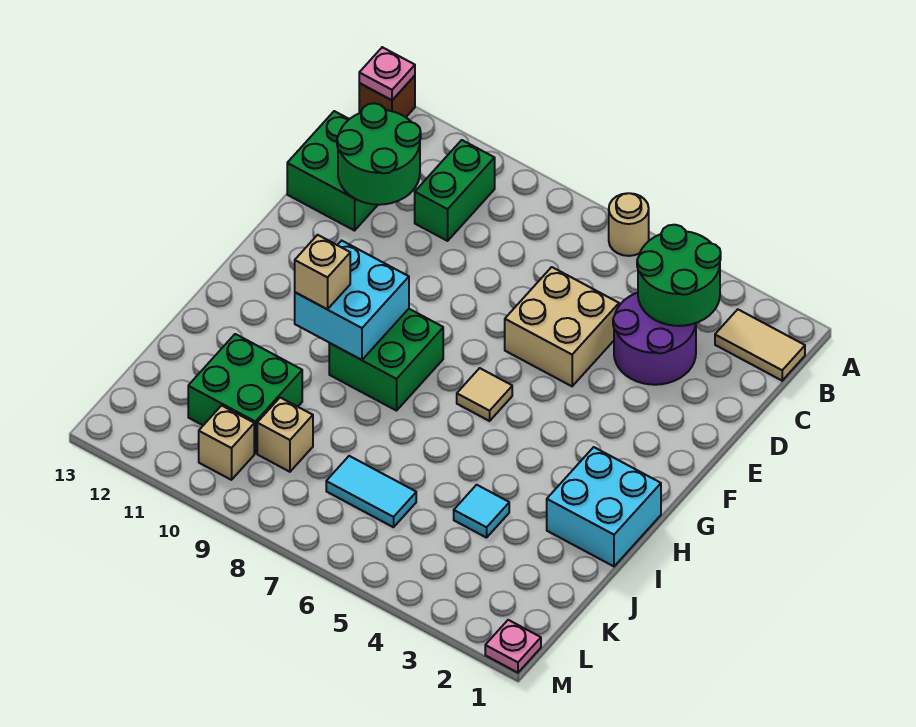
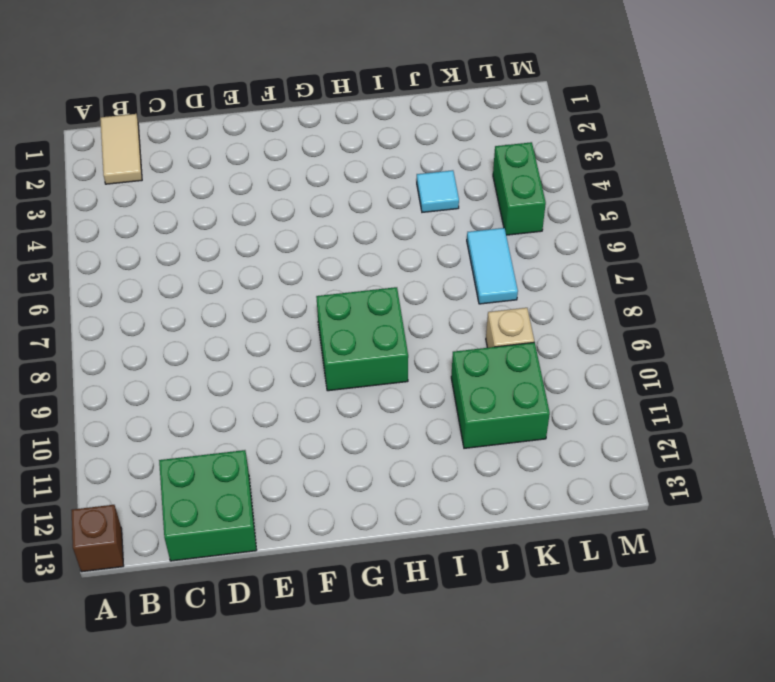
green brick L4:L5 level 1 -> green brick B10:C10 level 1
none -> tan round brick A6 level 1
none -> purple round brick C3:D4 level 1
none -> tan brick D5:E6 level 1

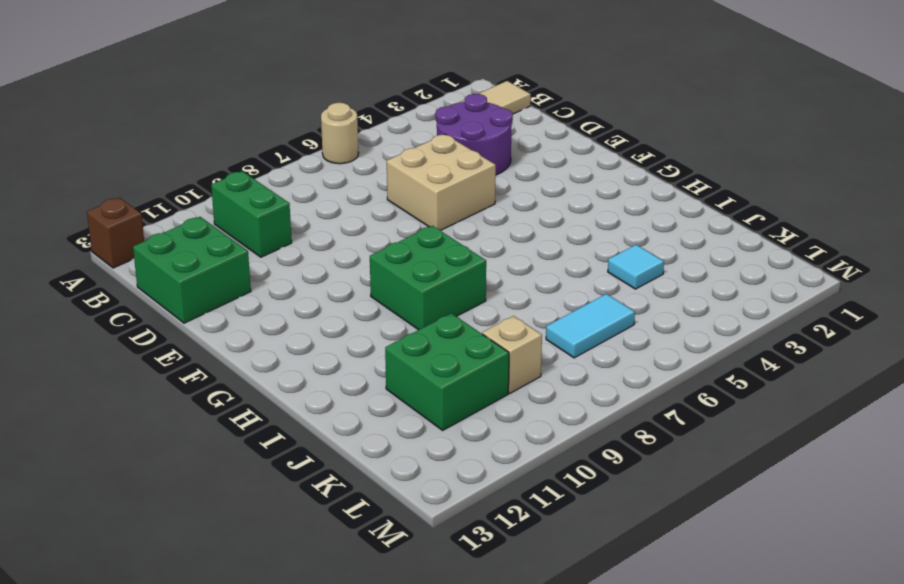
none -> tan tile G6 level 1
none -> cyan brick H1:I2 level 1
none -> tan brick L10 level 1

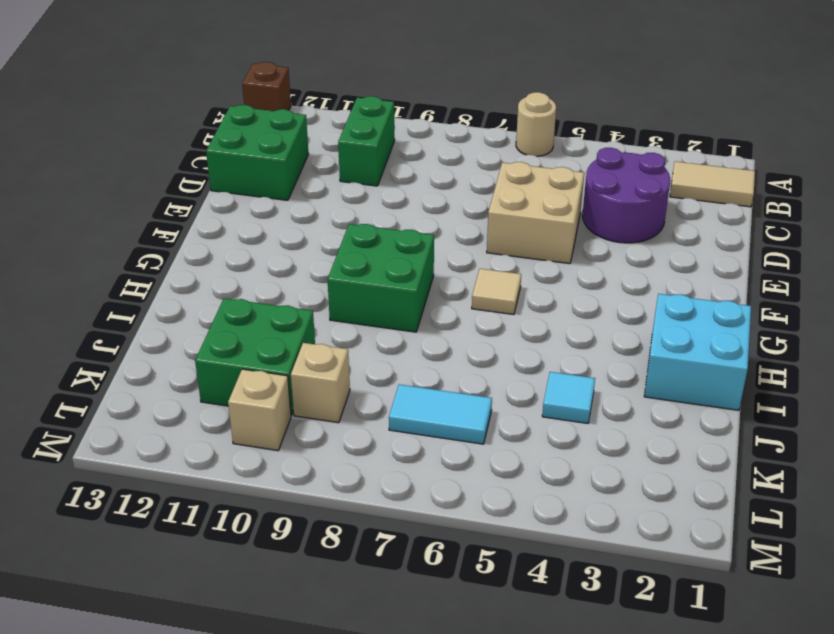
none -> pink plate M1 level 1
none -> pink plate A13 level 2
none -> green round brick B3:C4 level 2

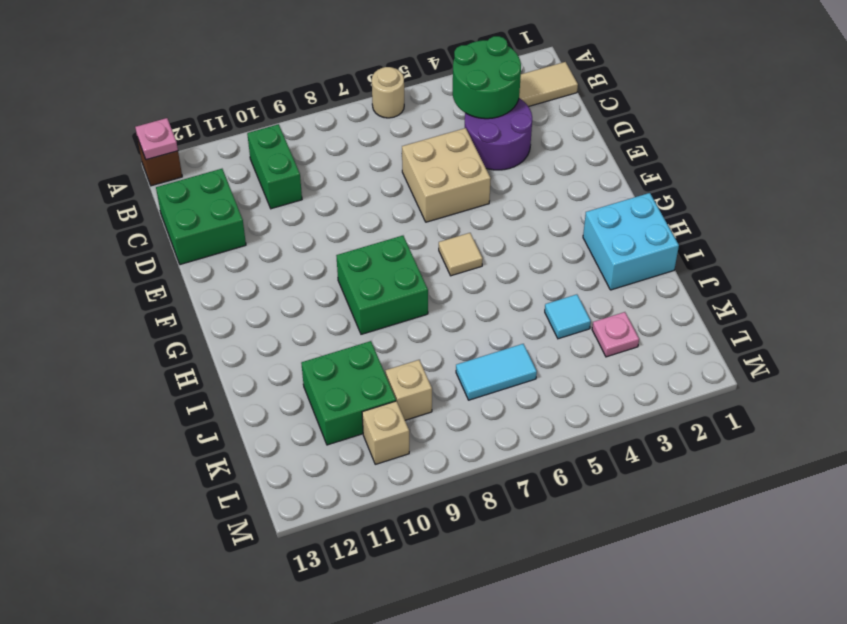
pink plate K3 level 1 -> pink plate M1 level 1
none -> green round brick C11:D12 level 2
none -> cyan brick G9:H10 level 2
none -> tan brick H10 level 3

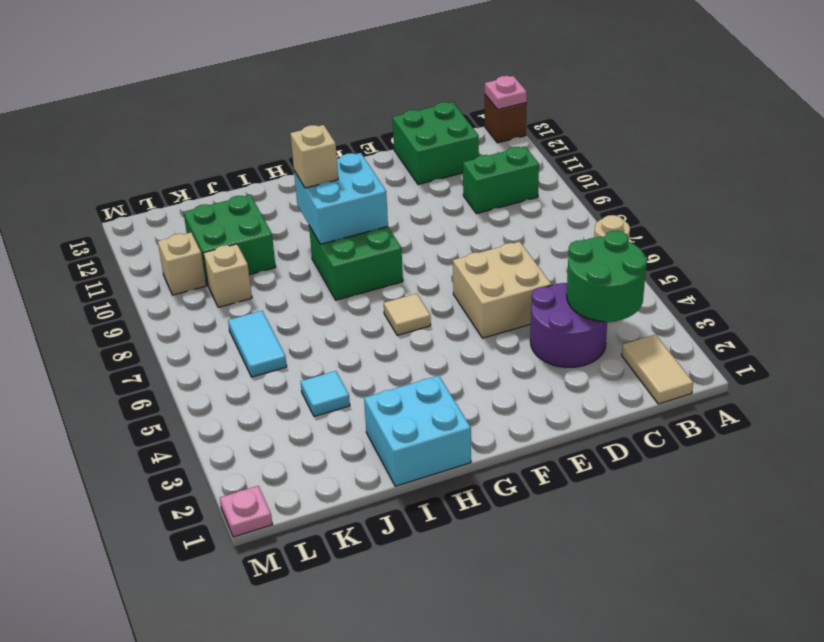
none -> green round brick C11:D12 level 2

